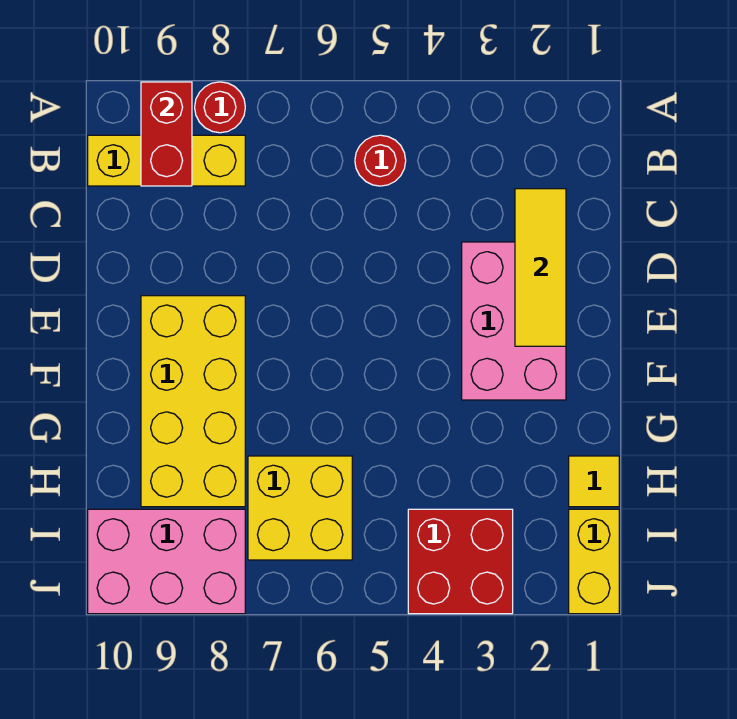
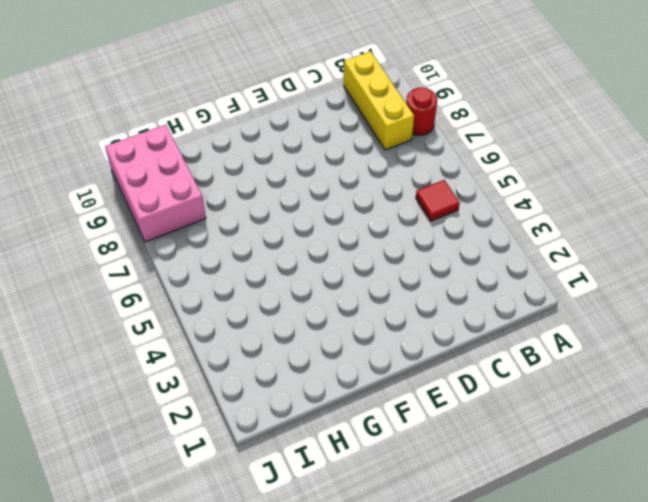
red tile B5 level 1 -> red round brick B5 level 1
none -> pink brick D2:F3 level 1
none -> yellow brick E8:H9 level 1
none -> yellow tile H1 level 1

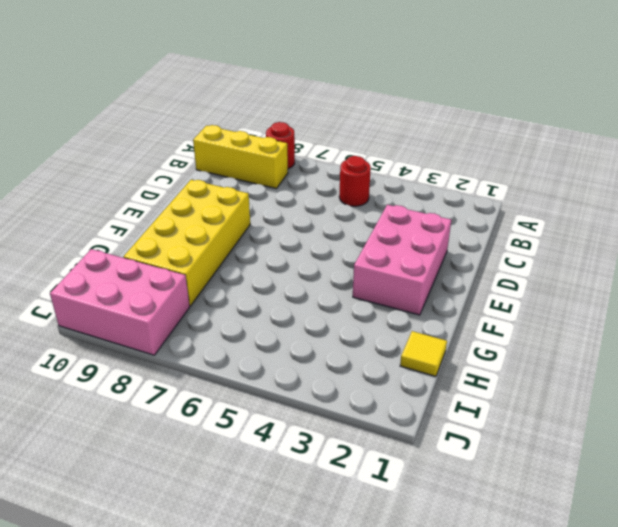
none -> yellow brick H6:I7 level 1
none -> yellow brick I1:J1 level 1
none -> red brick I3:J4 level 1

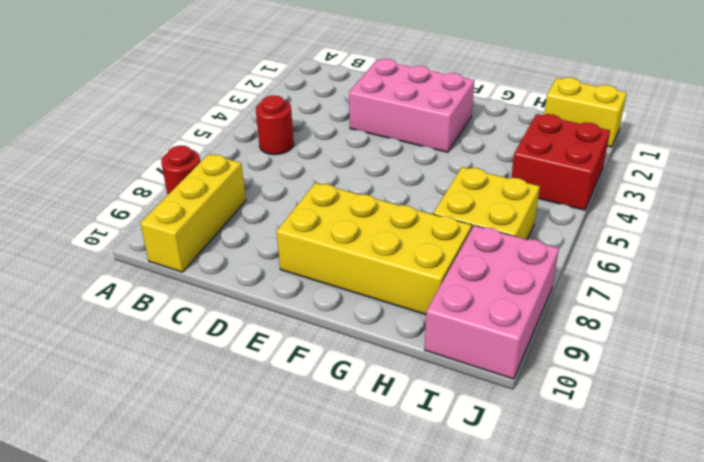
none -> yellow tile H1 level 1
none -> red brick A9:B9 level 2
none -> yellow tile C2:E2 level 2

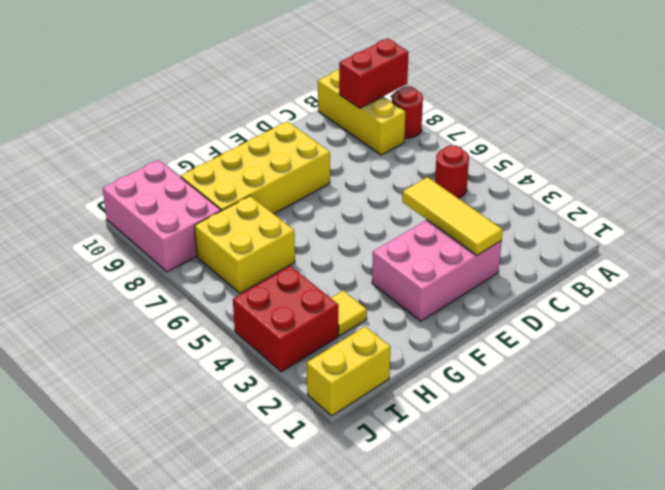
yellow tile D2:D4 level 2 -> yellow tile C2:E2 level 2
yellow tile H3 level 1 -> yellow tile H1 level 1

